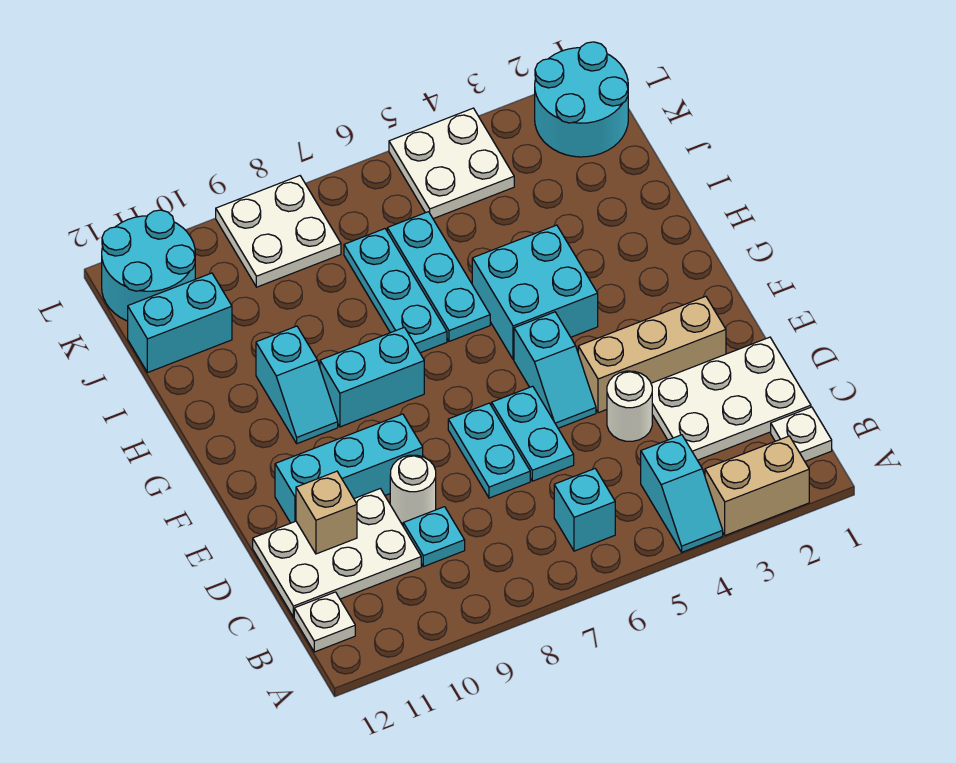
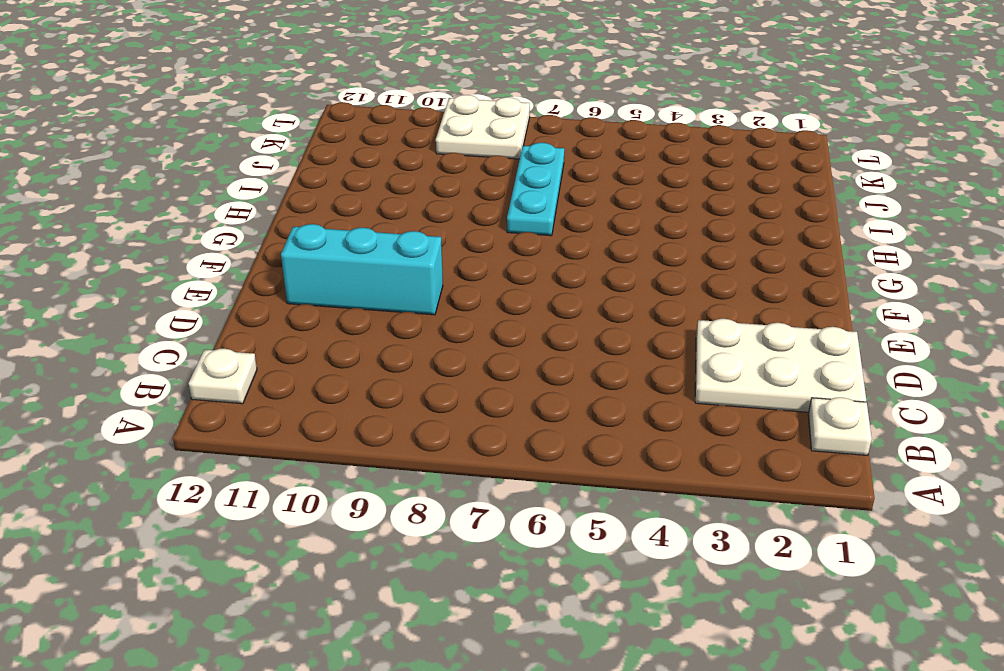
none -> tan brick A2:A3 level 1
none -> cyan slope A4:B4 level 1 top B
none -> cyan brick B6 level 1

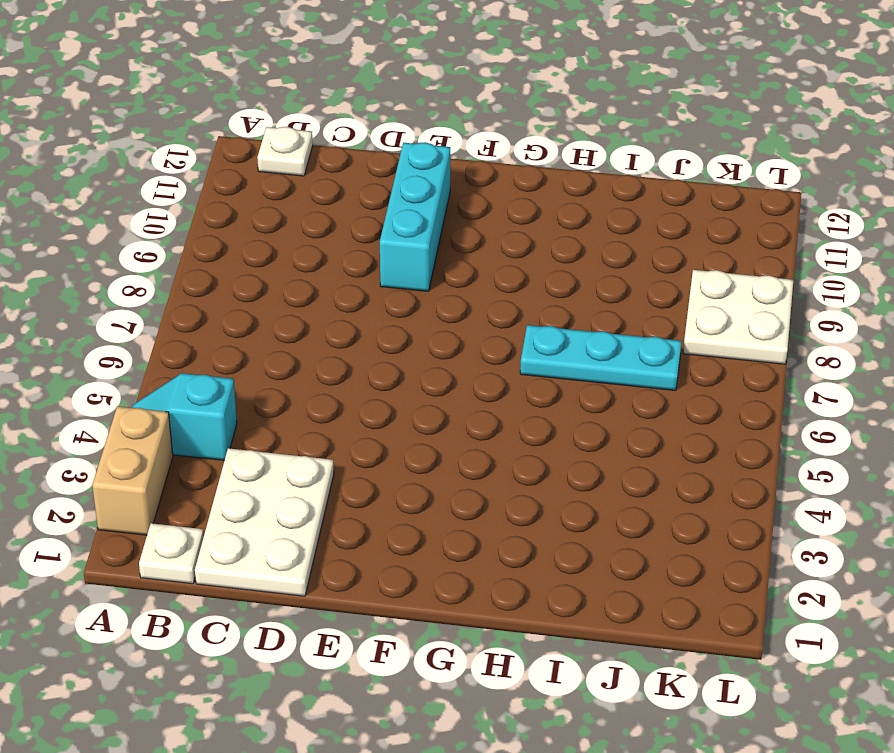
none -> cyan brick B6 level 1
none -> cyan plate C9 level 1
none -> white plate C10:D12 level 1

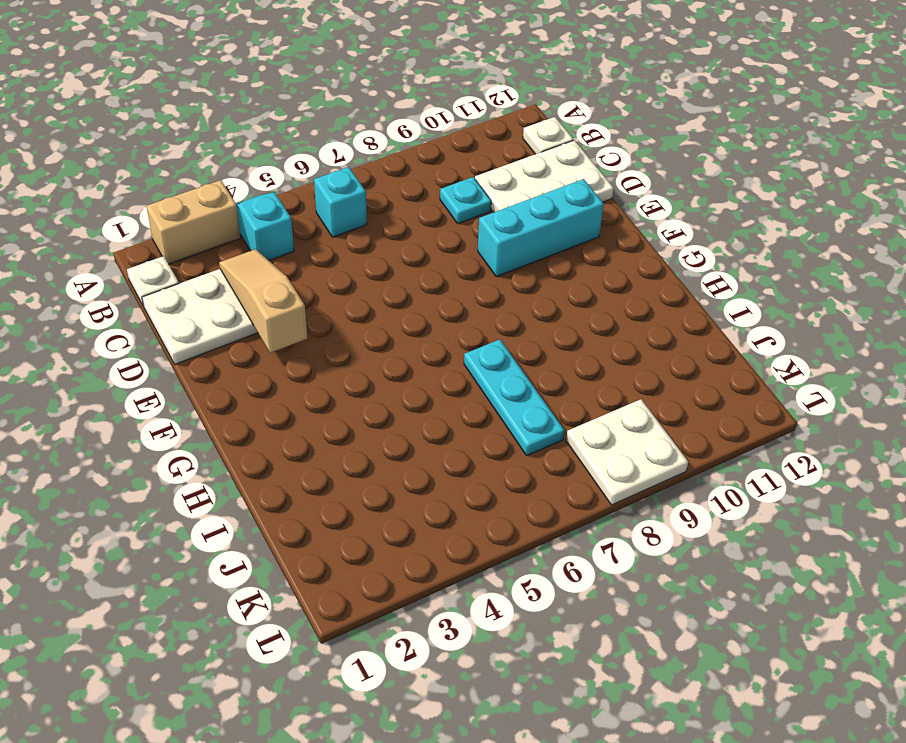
tan slope C3:E3 level 2 top E -> none
none -> white round brick D4 level 1
none -> cyan plate D6:E6 level 1
none -> cyan plate D7:E7 level 1

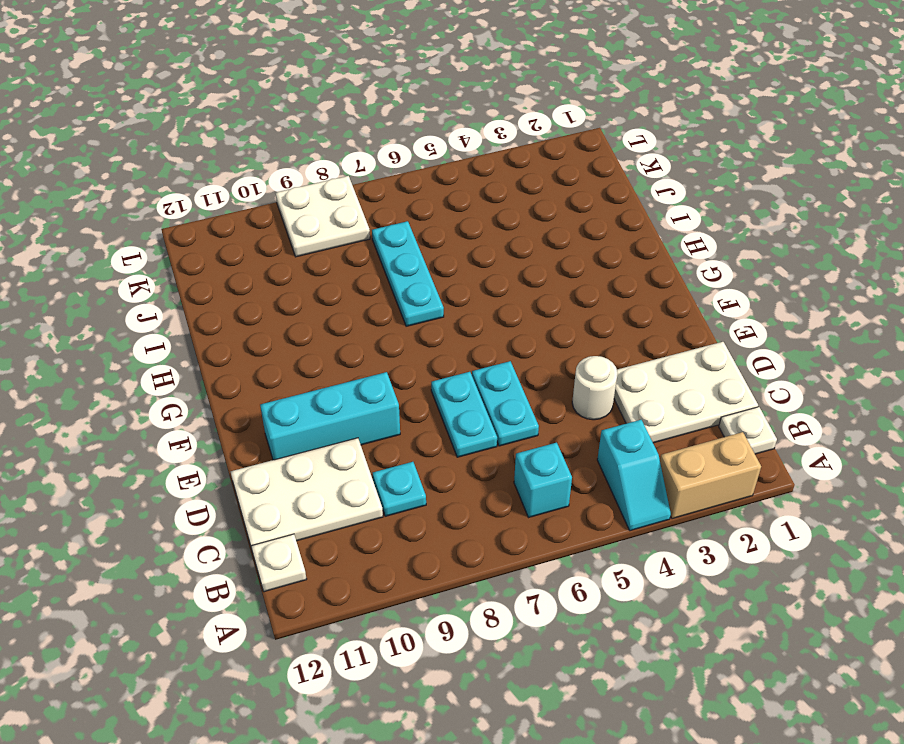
none -> white round brick D9 level 1
none -> tan brick E2:E4 level 1
none -> cyan slope E5:F5 level 1 top F

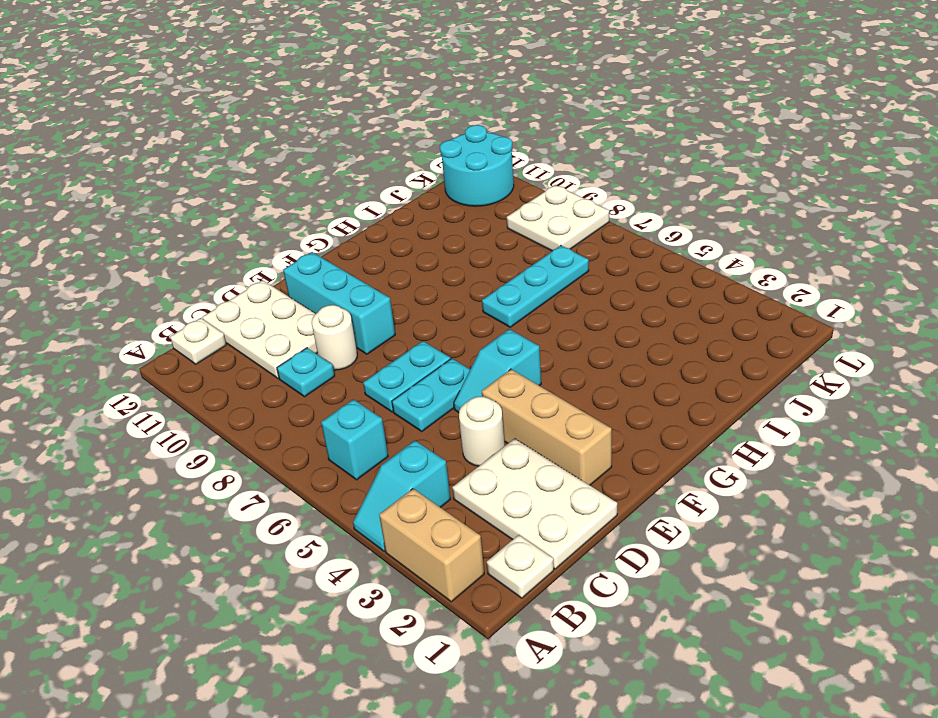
none -> cyan brick G4:H5 level 1
none -> cyan brick G8:G9 level 1
none -> cyan slope G10:H10 level 1 top H

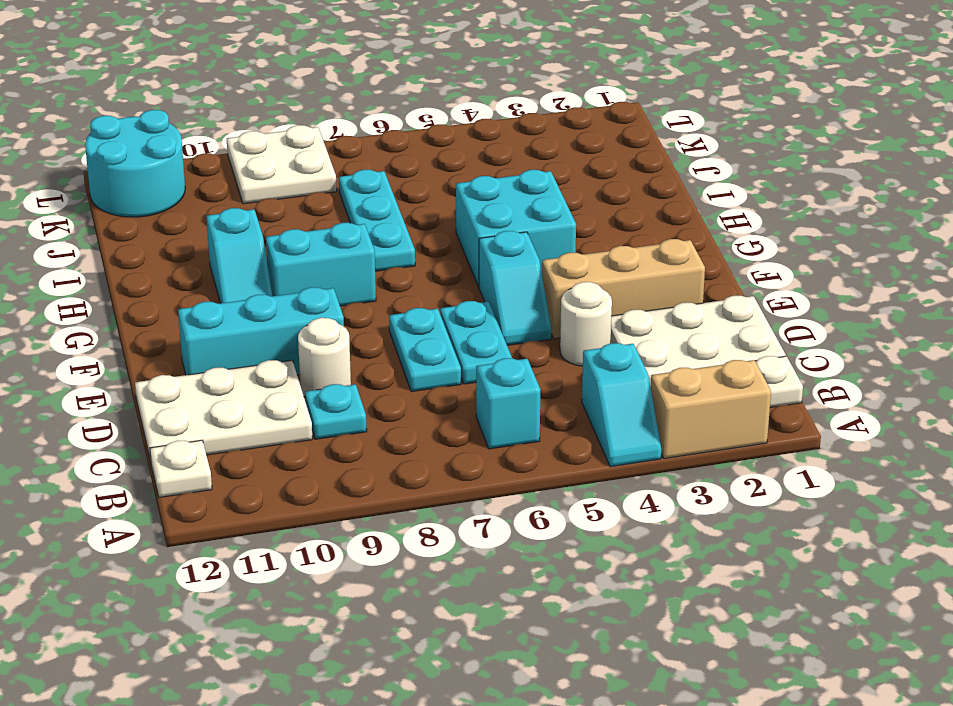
none -> cyan plate H6:J6 level 1
none -> cyan brick J11:J12 level 1
none -> cyan round brick K1:L2 level 1

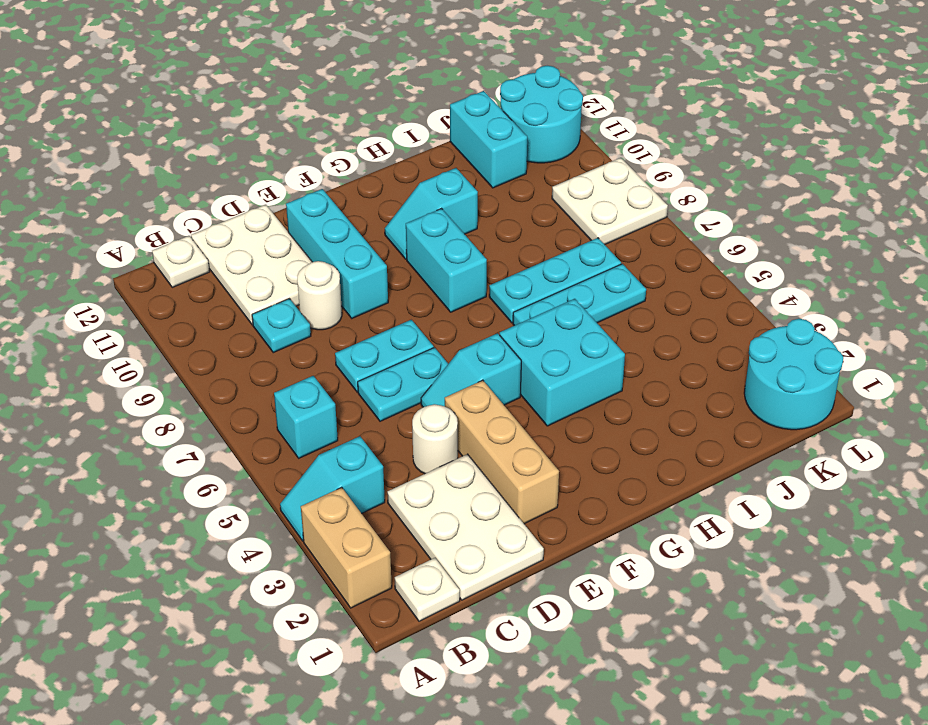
none -> white plate K4:L5 level 1
none -> tan brick D11 level 2

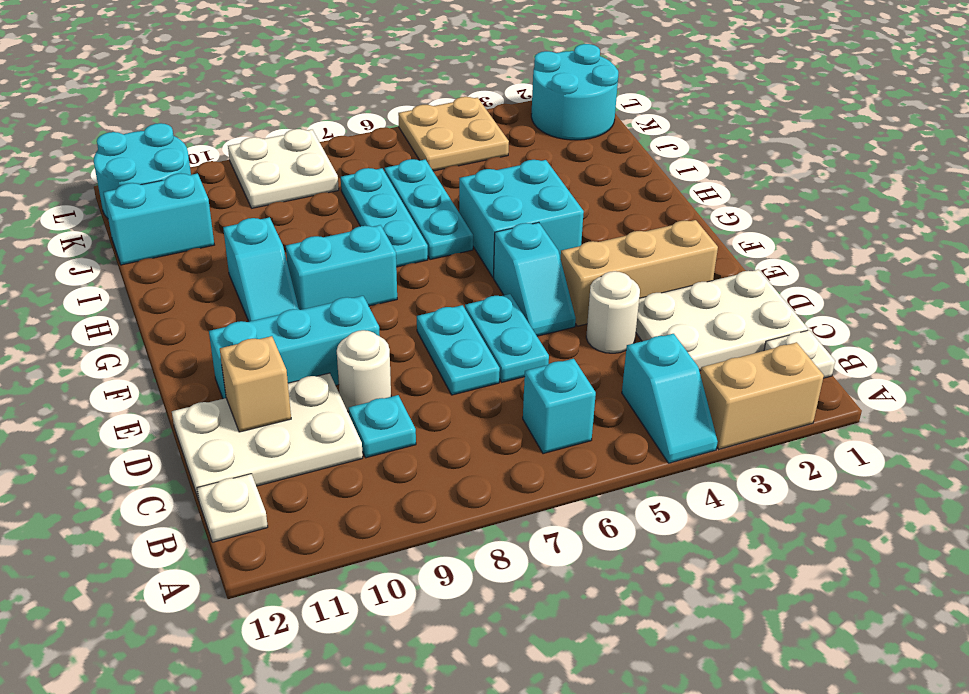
tan plate K4:L5 level 1 -> white plate K4:L5 level 1

